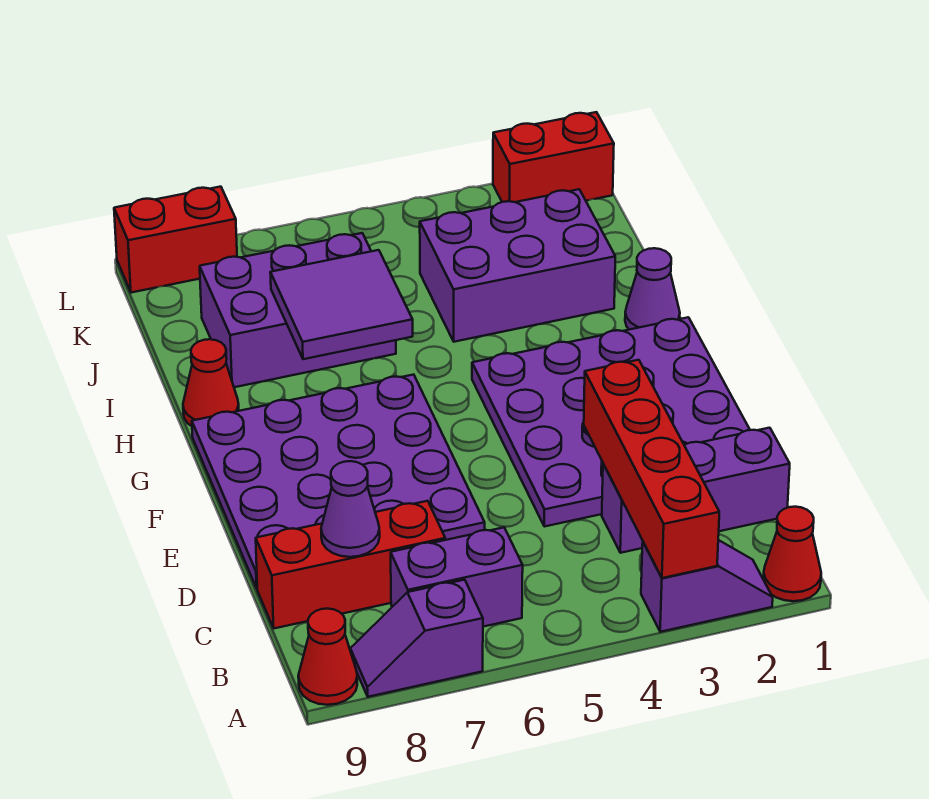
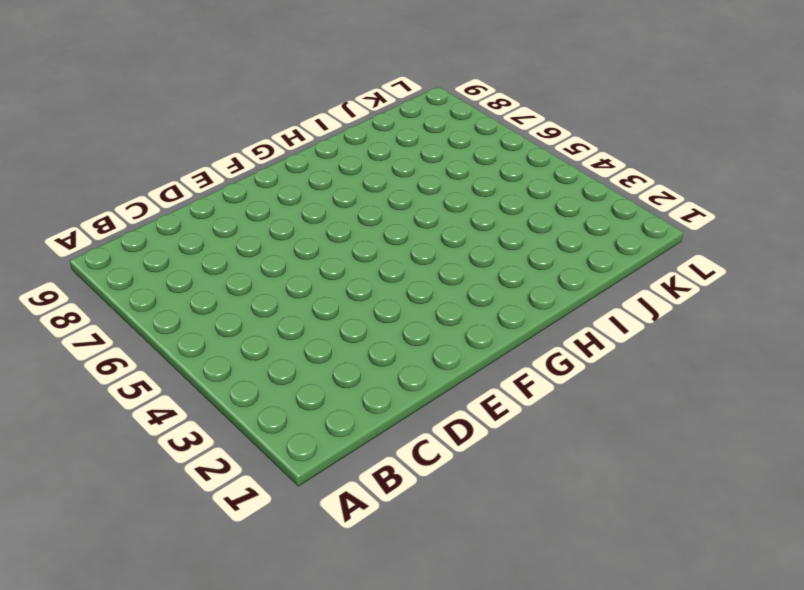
none -> red cone A1 level 1
none -> purple slope A2:A3 level 1 top 3
none -> purple slope A7:A8 level 1 top 7

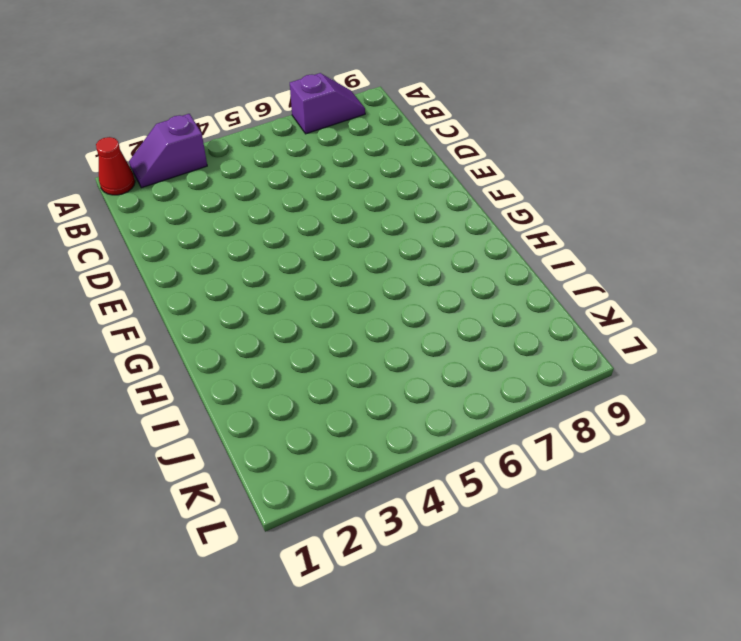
none -> red cone A9 level 1
none -> purple brick B6:B7 level 1
none -> purple brick C1:C3 level 1

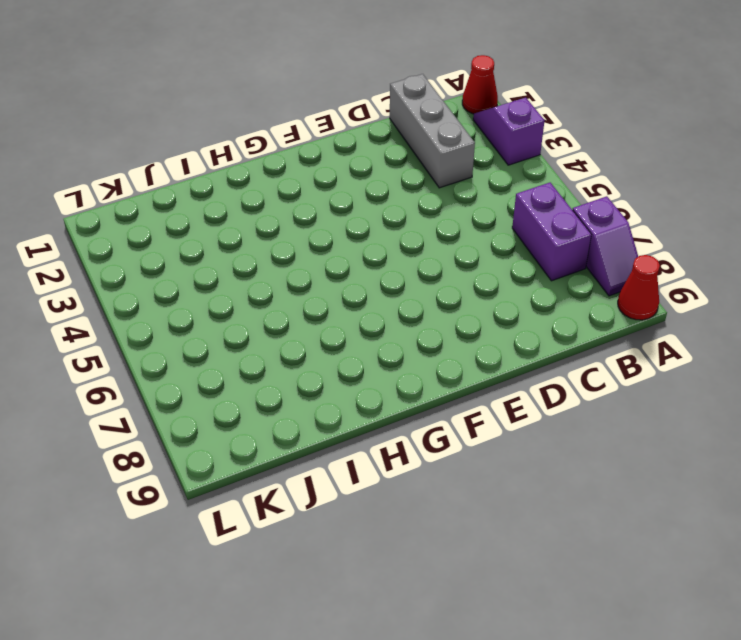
grey brick C1:C3 level 1 -> purple brick C1:C3 level 1
none -> red brick C7:C9 level 1
none -> purple plate D1:G4 level 1
none -> purple plate D6:G9 level 1

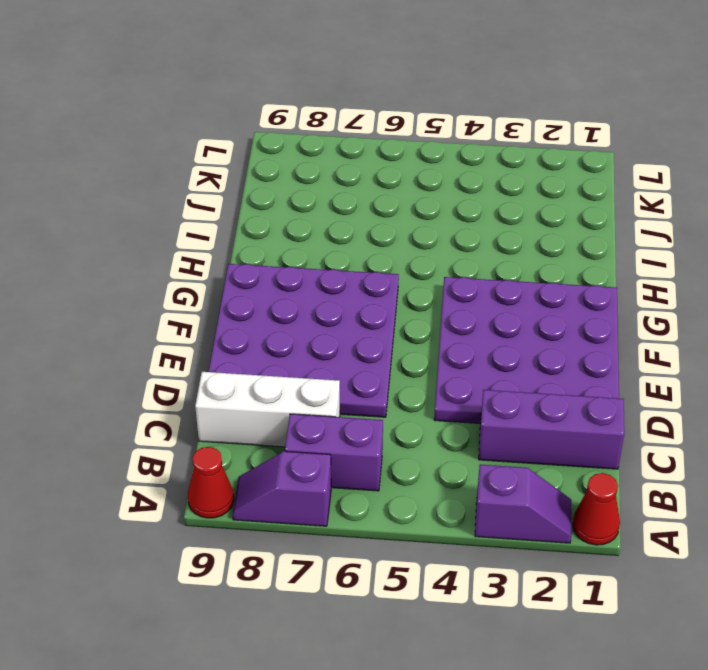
white brick C7:C9 level 1 -> red brick C7:C9 level 1
none -> purple cone H1 level 1
none -> red cone H9 level 1
none -> purple brick I2:J4 level 1

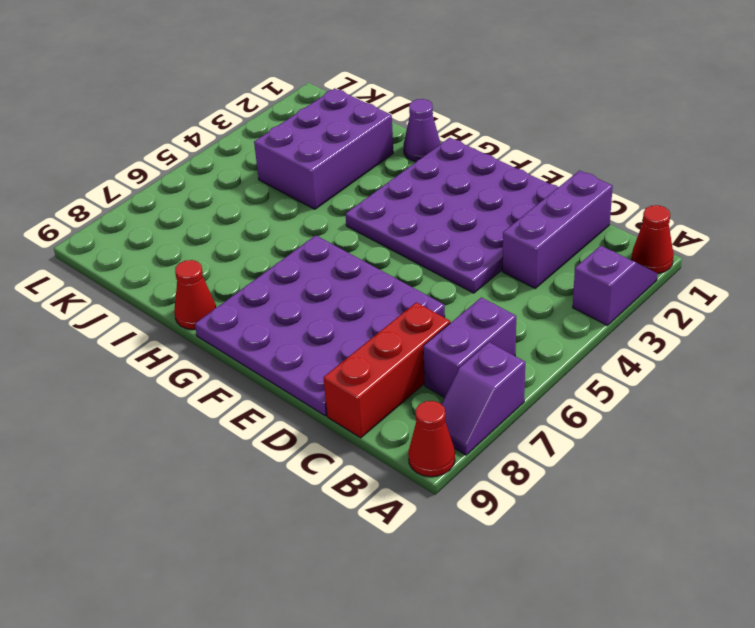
none -> purple brick I6:J8 level 1
none -> red brick L1:L2 level 1
none -> red brick L8:L9 level 1

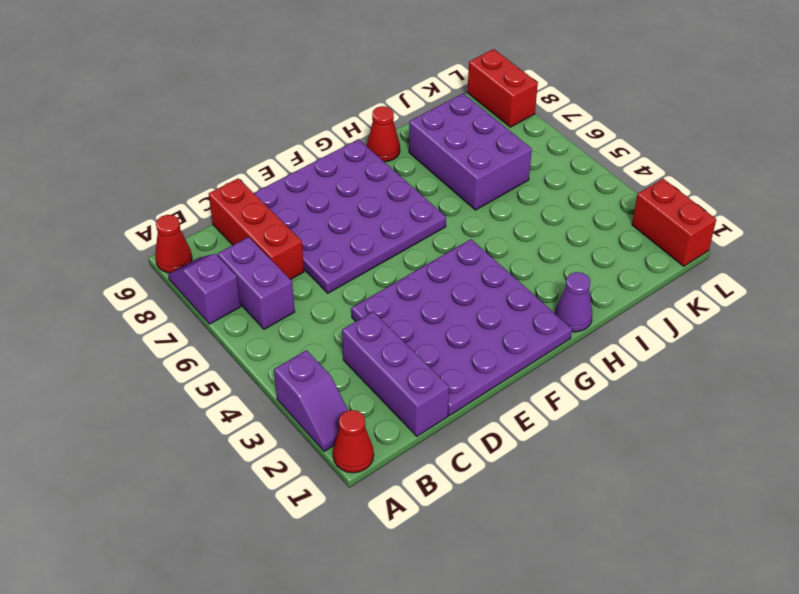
none -> purple brick I2:J4 level 1
none -> red brick A3:D3 level 2
none -> purple cone C8 level 2

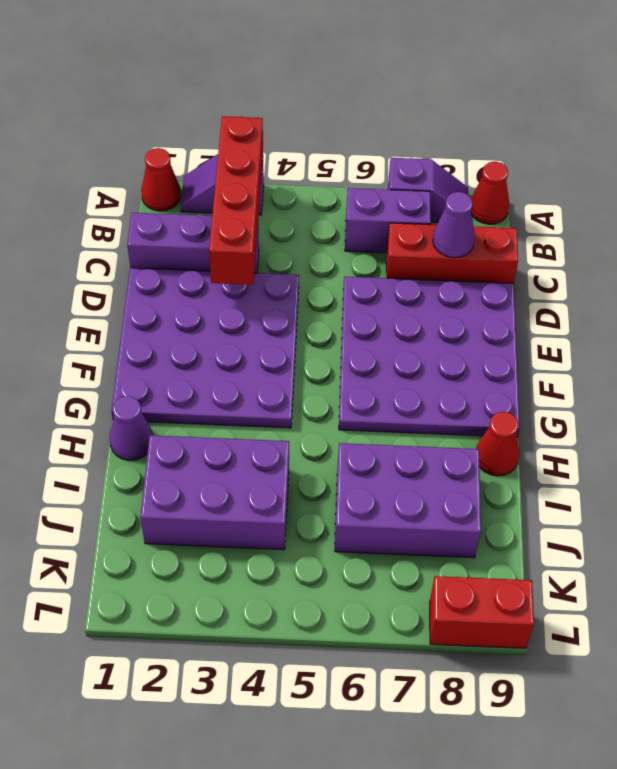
none -> red brick L1:L2 level 1
none -> purple tile H6:I7 level 2

